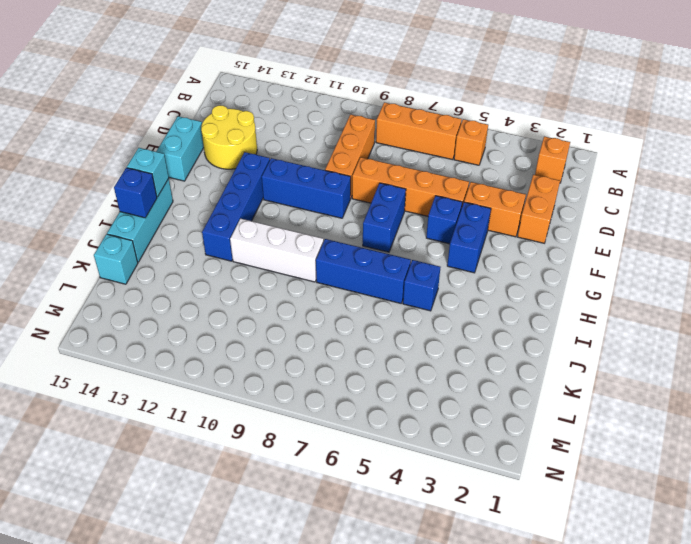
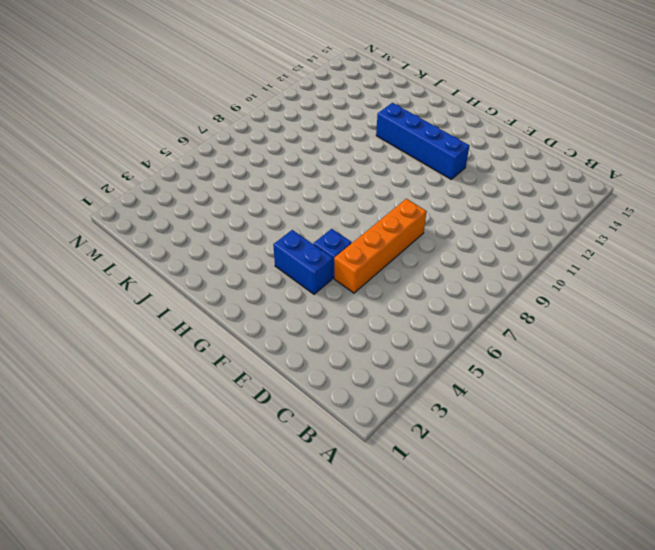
none -> orange brick B2 level 1
none -> orange brick B5 level 1
none -> orange brick B6:B8 level 1

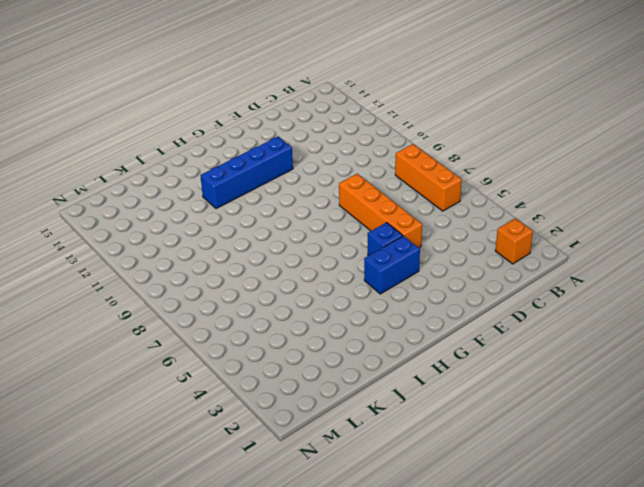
none -> orange brick B5 level 1
none -> orange brick C9:E9 level 1
none -> orange brick D2:E2 level 1

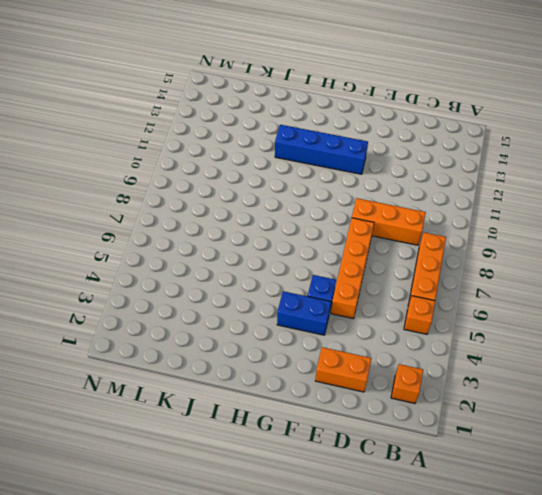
none -> yellow round brick D13:E14 level 1
none -> orange brick E3:E4 level 1
none -> cyan brick E15:F15 level 1

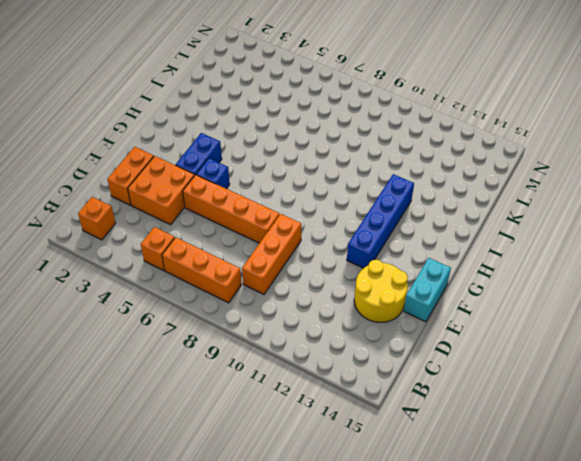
orange brick D3:E4 level 1 -> orange brick E3:E4 level 1
none -> blue brick F7:G7 level 1
none -> blue brick F9:F11 level 1
none -> cyan brick H15:J15 level 1

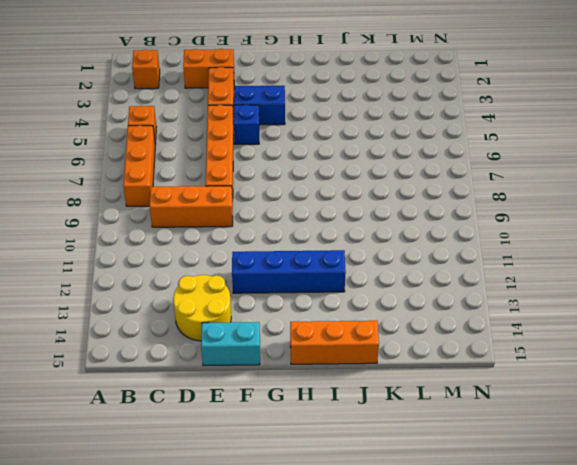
orange brick H15:J15 level 1 -> cyan brick H15:J15 level 1
none -> blue brick F7:G7 level 1
none -> blue brick F9:F11 level 1
none -> blue brick I5 level 1

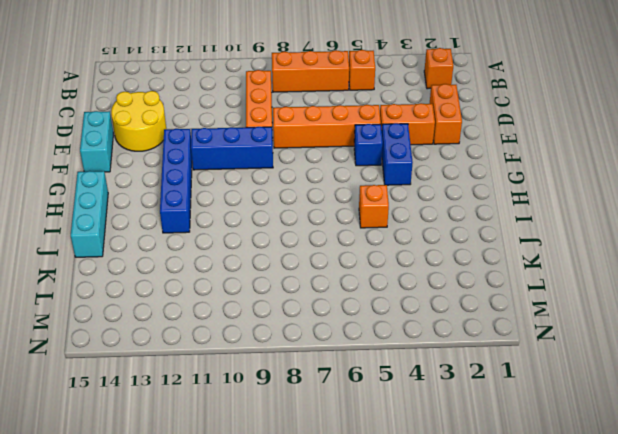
orange brick I5 level 1 -> blue brick I5 level 1
none -> blue brick F7:G7 level 1
none -> blue brick I6:I8 level 1
none -> white brick I9:I11 level 1

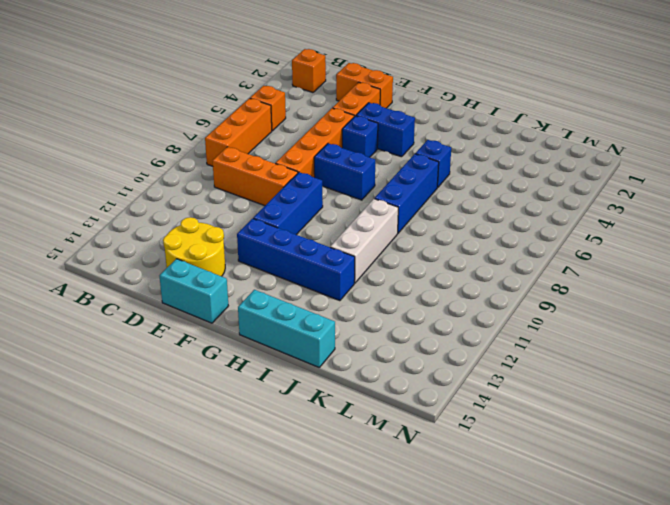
none -> cyan brick K15 level 1
none -> cyan brick H15 level 2
none -> blue brick I15 level 2

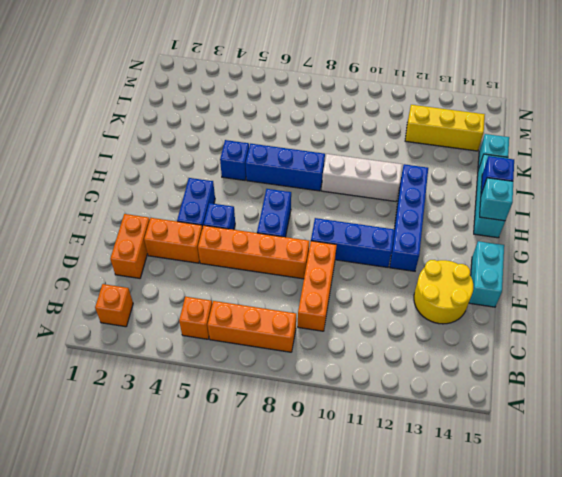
yellow brick L12:L14 level 1 -> none

